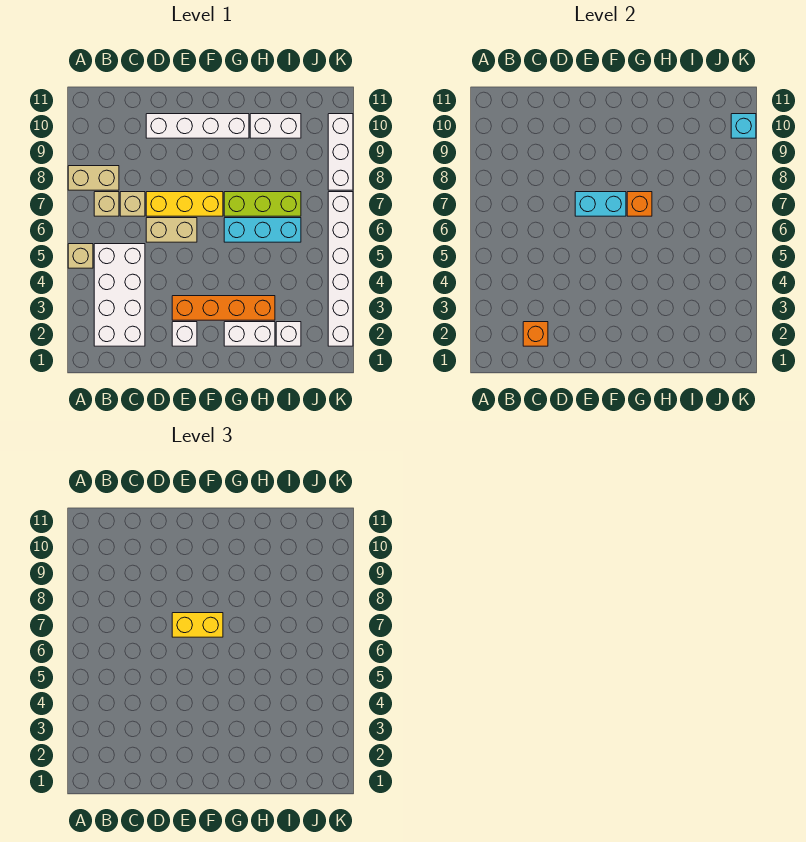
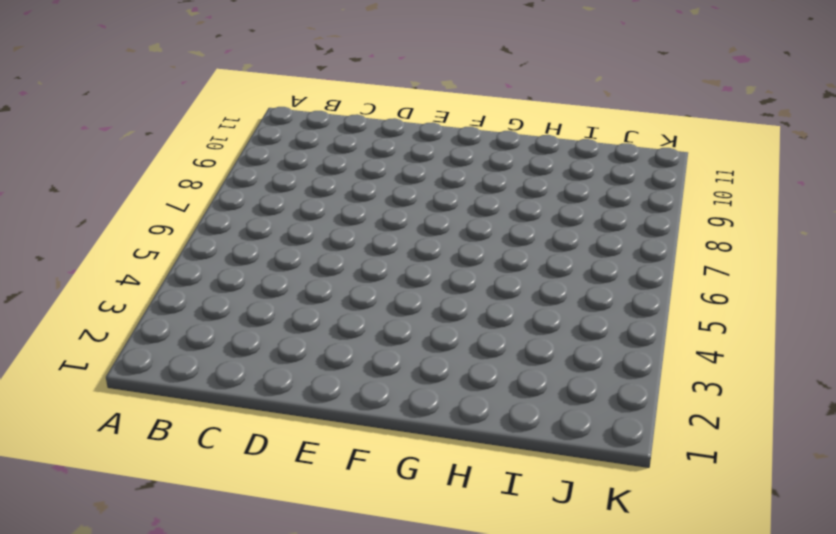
none -> tan brick A5 level 1
none -> tan brick A8:B8 level 1
none -> white brick B2:C5 level 1

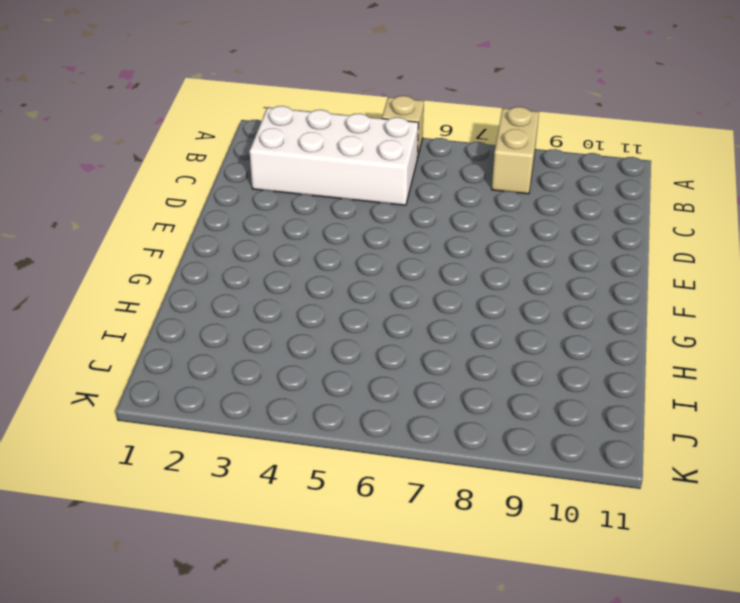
none -> tan brick B7 level 1
none -> tan brick C7 level 1
none -> tan brick D6:E6 level 1

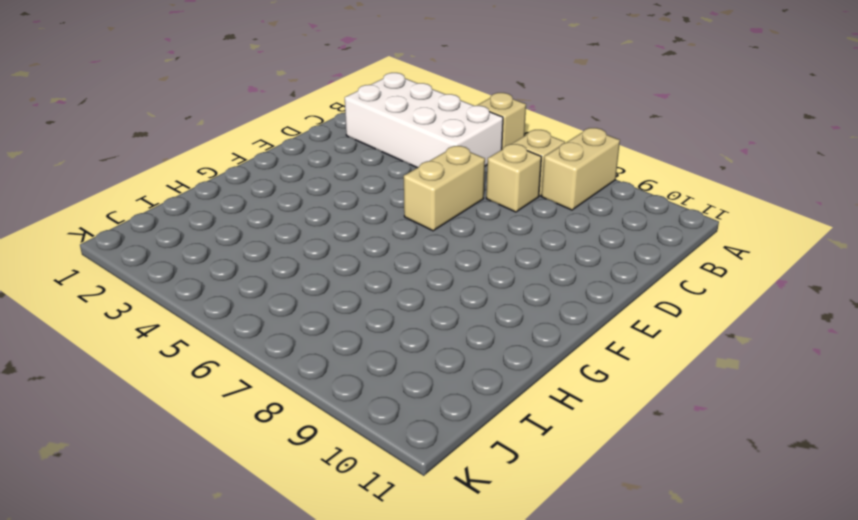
none -> yellow brick D7:F7 level 1
none -> white brick D10:G10 level 1
none -> white brick E2 level 1

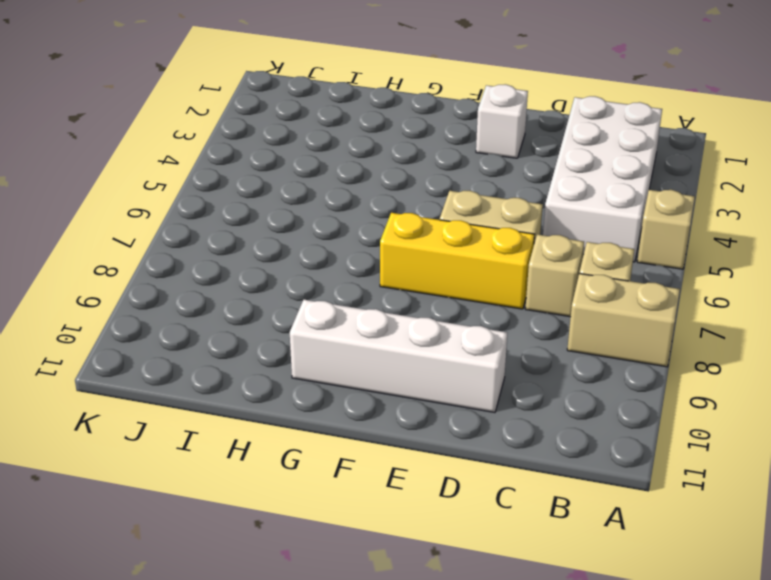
none -> orange brick E3:H3 level 1
none -> white brick G2:H2 level 1
none -> cyan brick G6:I6 level 1

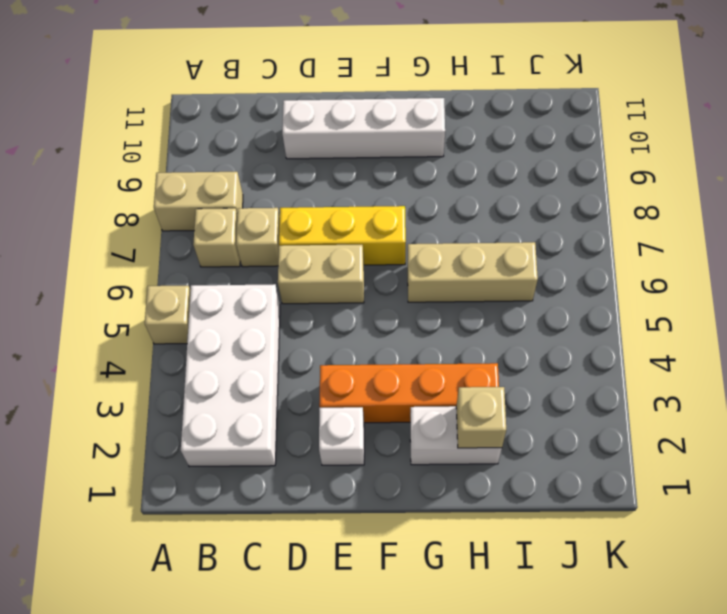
tan brick G6:I6 level 1 -> cyan brick G6:I6 level 1
tan brick H2 level 2 -> none
none -> lime brick G7:I7 level 1
none -> white brick H10:I10 level 1
none -> white brick I2 level 1

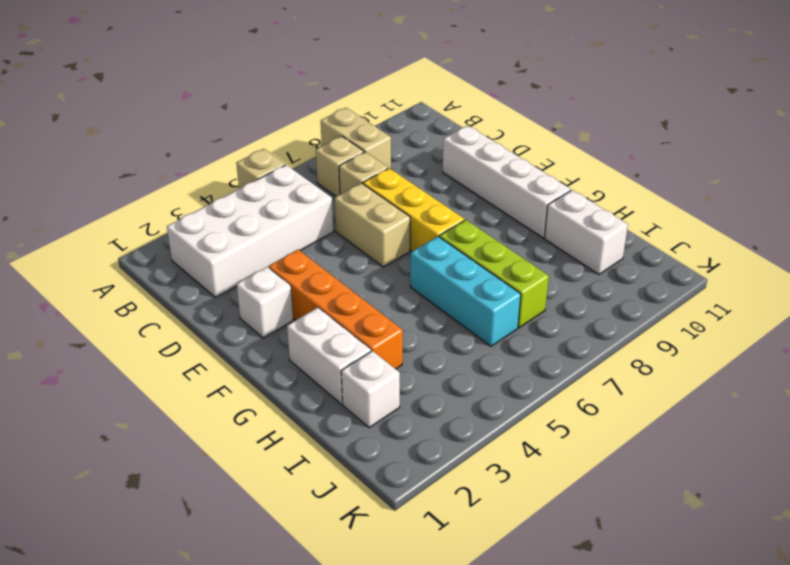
none -> white brick K2:K7 level 1
none -> white brick K8:K10 level 1
none -> orange brick C2 level 2

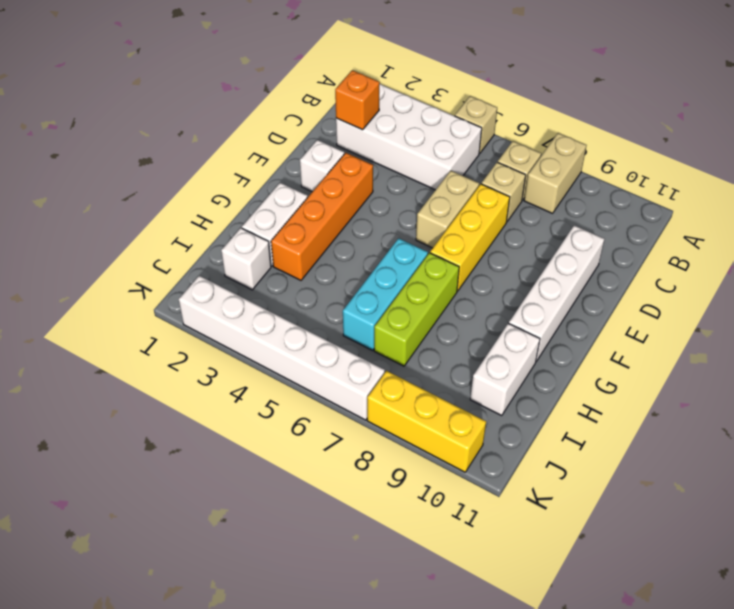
yellow brick K8:K10 level 1 -> white brick K8:K10 level 1
none -> cyan brick E7:F7 level 2
none -> orange brick G7 level 2
none -> cyan brick K10 level 2

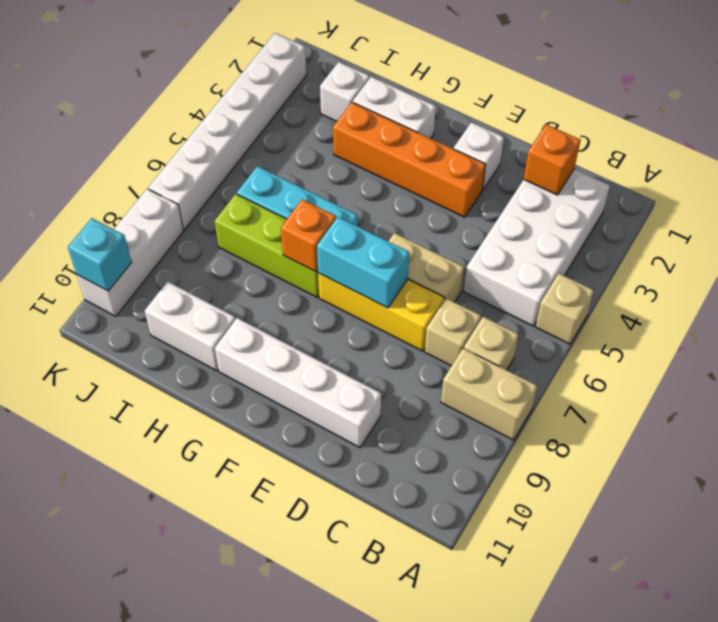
none -> yellow brick E7:F7 level 3

